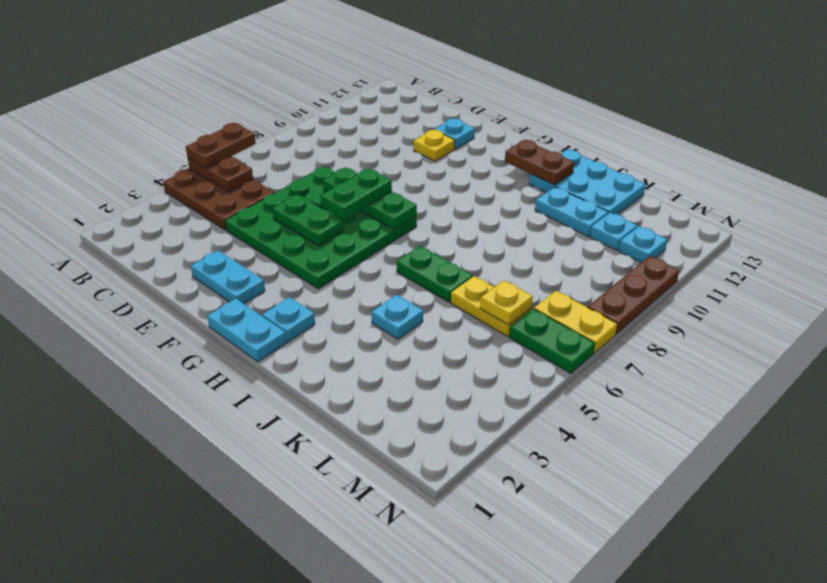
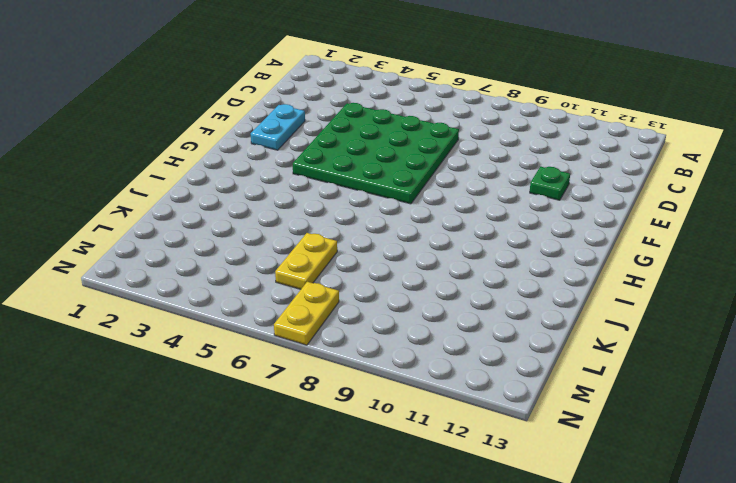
green plate E11 level 1 -> yellow plate E11 level 1
none -> brown plate A4:C5 level 1
none -> cyan plate E12 level 1
none -> cyan plate G1:H1 level 1

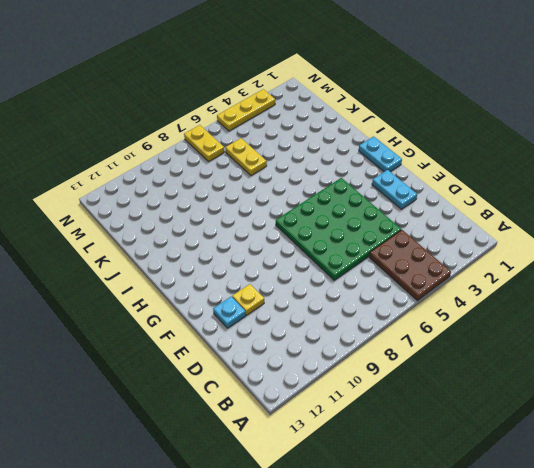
yellow plate N3:N5 level 1 -> none
none -> cyan plate H2 level 1
none -> green plate I6:J6 level 1
none -> cyan plate I12:K13 level 1

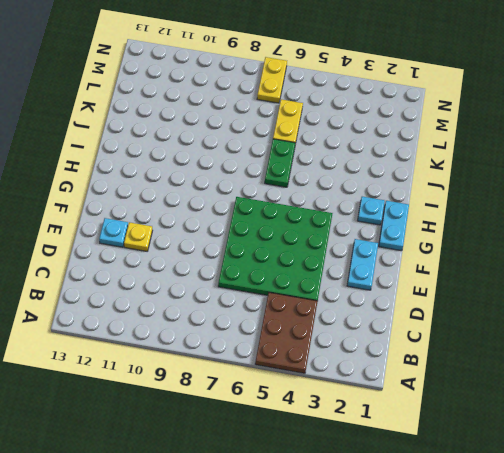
none -> cyan plate I12:K13 level 1
none -> cyan plate J4 level 1
none -> cyan plate J11:K11 level 1

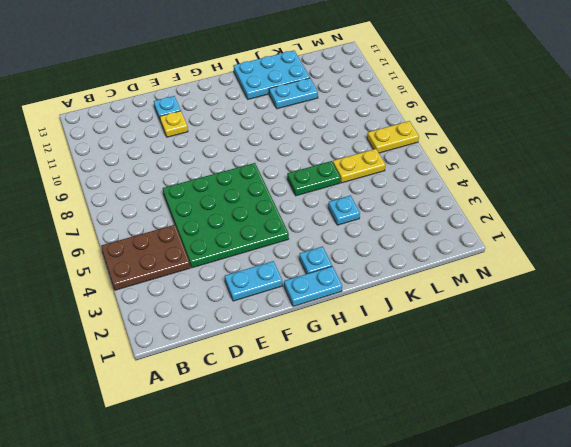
none -> cyan plate L11 level 1
none -> green plate M6:N6 level 1
none -> cyan plate M11 level 1

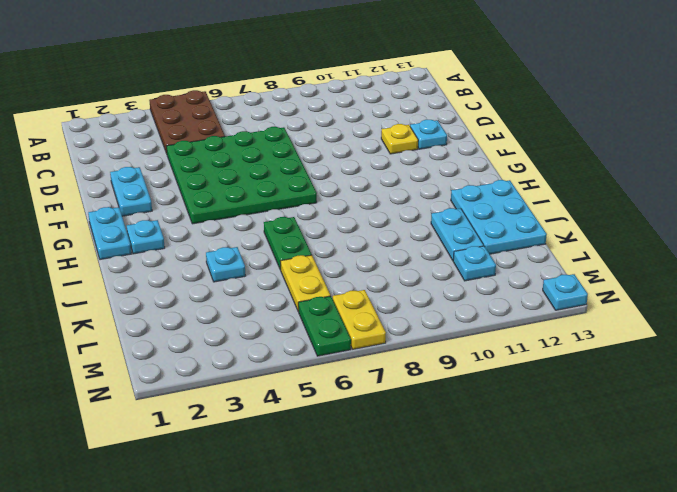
cyan plate N13 level 1 -> cyan plate M11 level 1
none -> brown plate N8:N10 level 1
none -> brown plate A5:B5 level 2
none -> green plate E5:F5 level 2

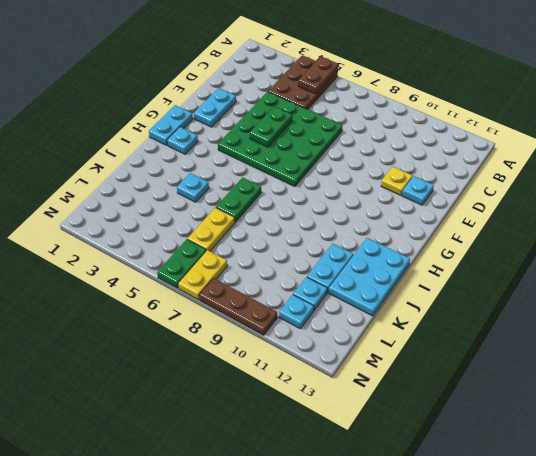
none -> green plate E7:G7 level 2
none -> brown plate H12:I12 level 2
none -> yellow plate L6 level 2

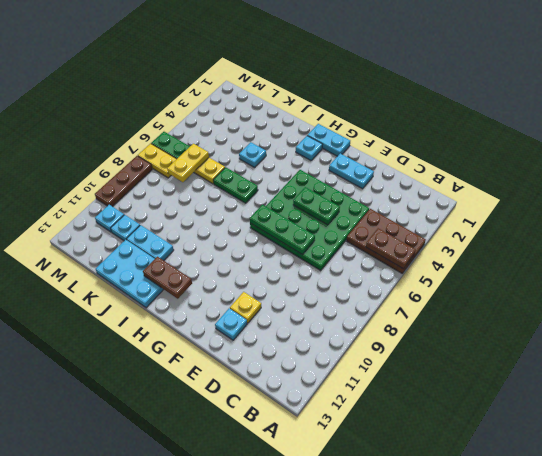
yellow plate L6:L7 level 2 -> yellow plate L6 level 2
none -> brown plate A5:A6 level 3
none -> green plate F6:F7 level 3

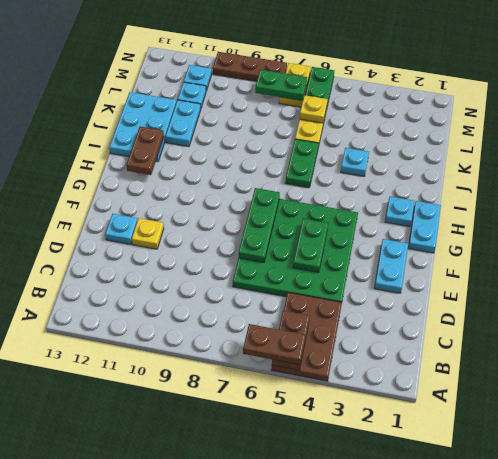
green plate M7:M8 level 2 -> green plate F6:F7 level 3

